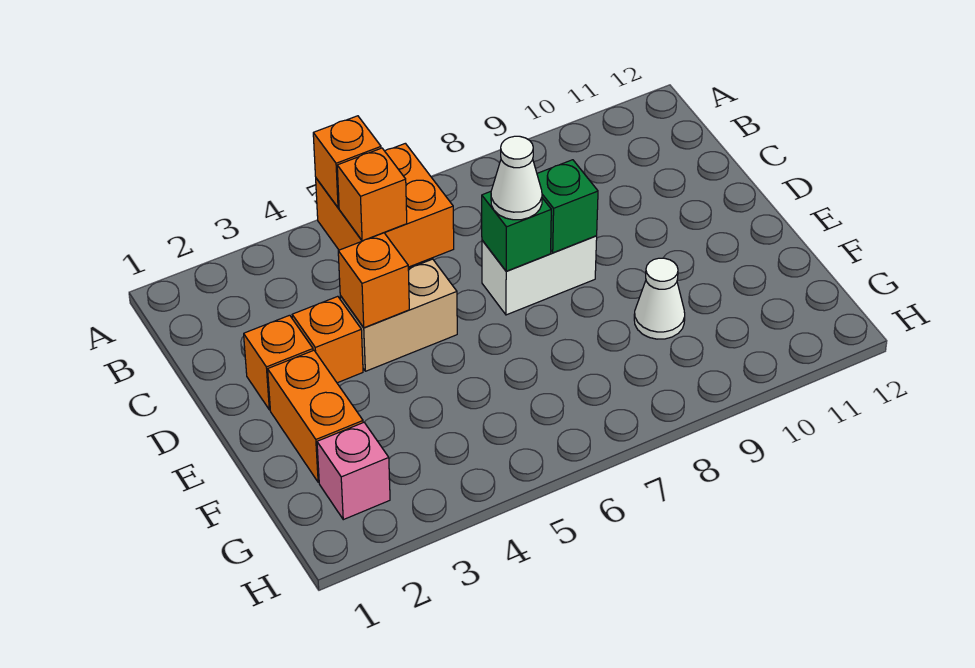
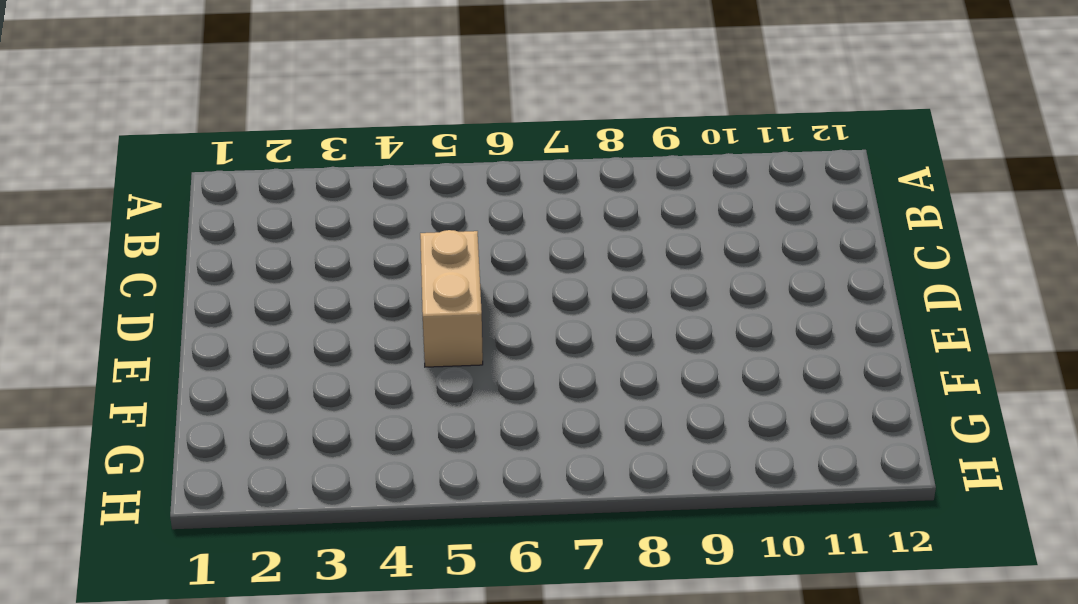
tan brick D5:E5 level 1 -> tan brick D4:D5 level 1
none -> orange brick A5:B6 level 1
none -> orange brick D2 level 1
none -> orange brick D3 level 1

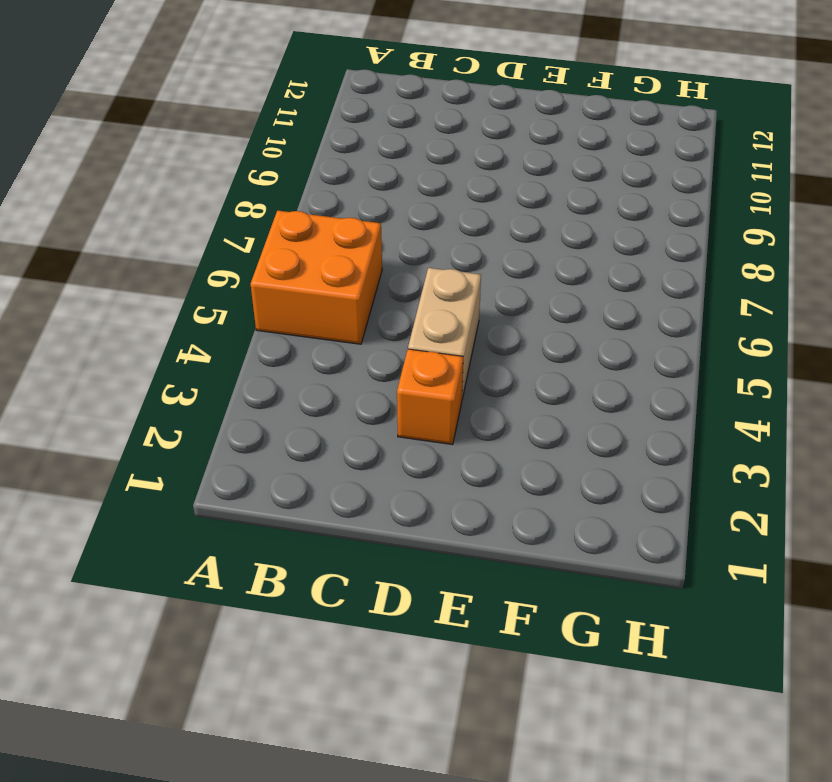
none -> orange brick D2 level 1
none -> white brick D7:D8 level 1
none -> orange brick E2:F2 level 1

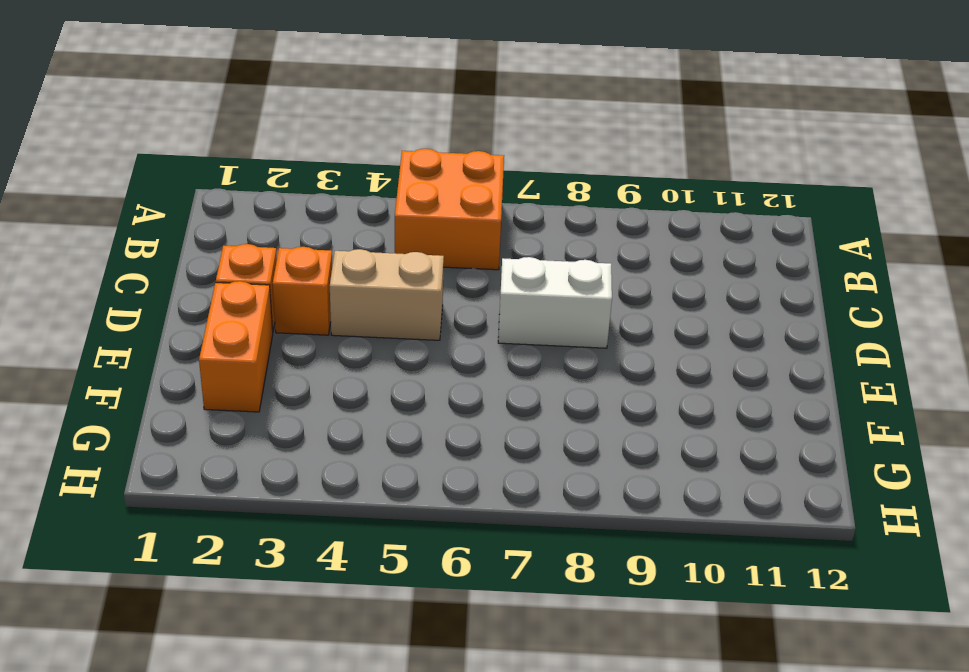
none -> white cone F9 level 1
none -> pink brick G2 level 1
none -> orange brick A5 level 2

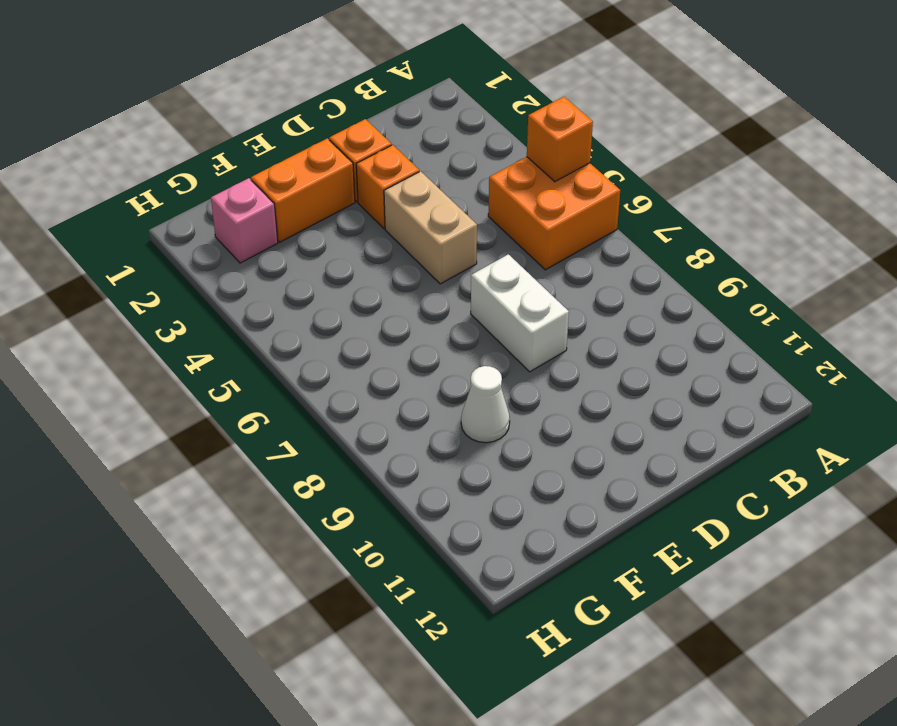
none -> orange brick B5 level 2
none -> orange brick D4 level 2
none -> green brick D7 level 2

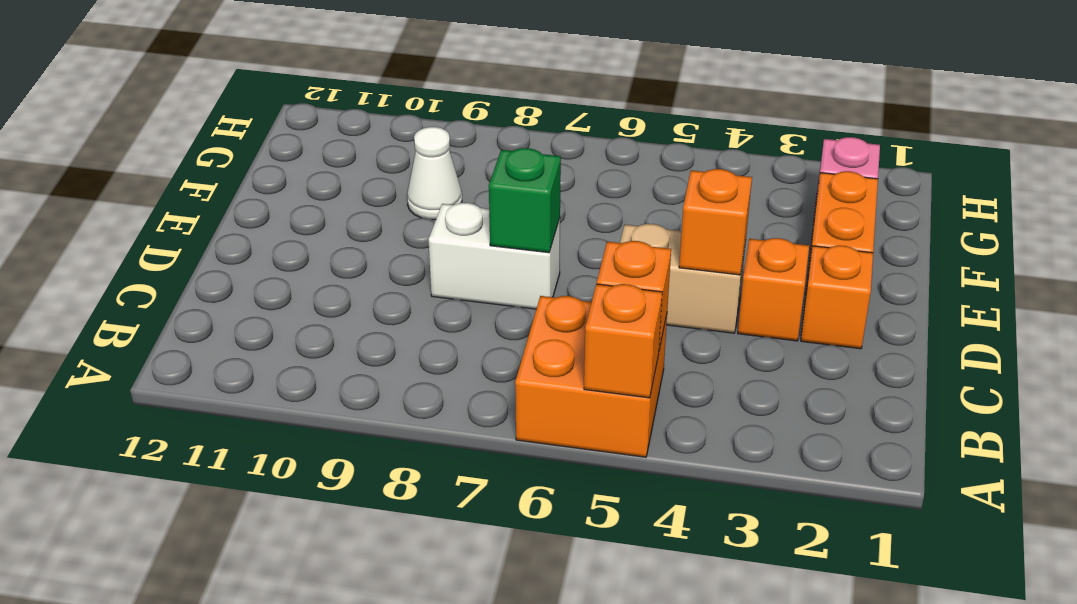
none -> green brick D8 level 2
none -> white cone D7 level 3

